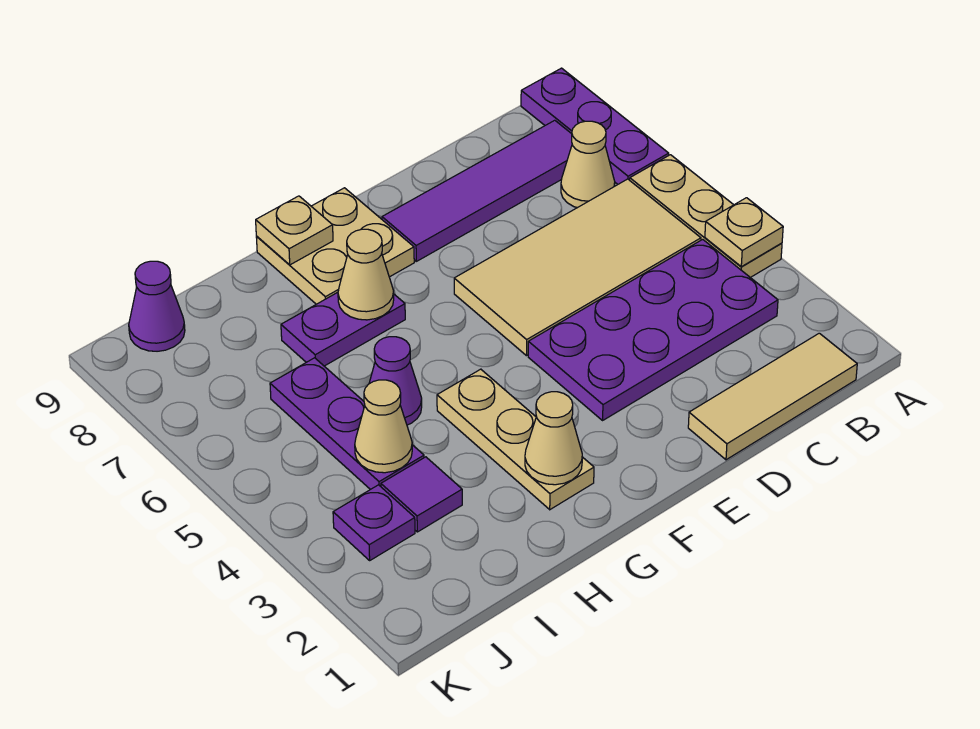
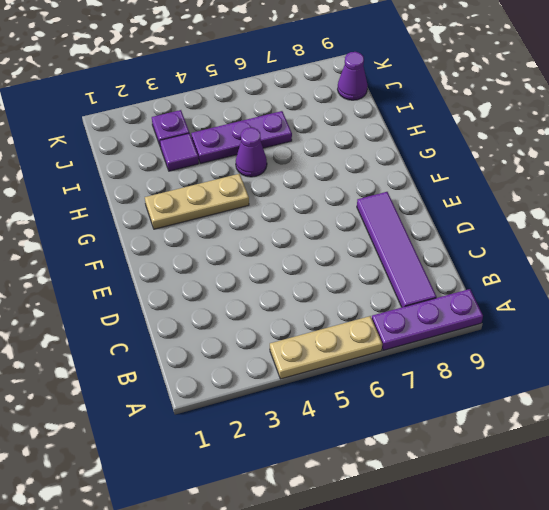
none -> tan tile B1:D1 level 1
none -> purple plate B3:E4 level 1
none -> tan tile B5:E6 level 1

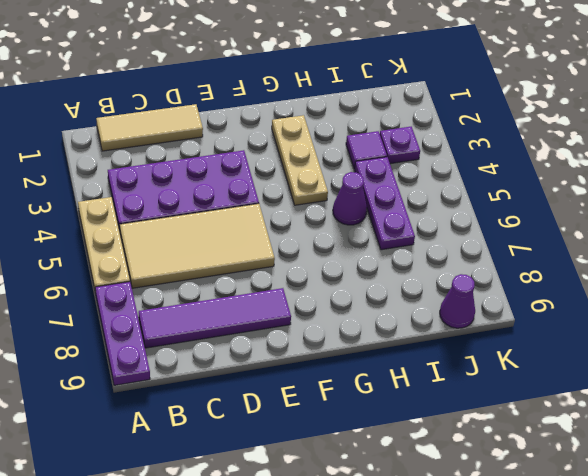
none -> tan cone B7 level 1
none -> tan plate F8:G9 level 1
none -> purple plate G7:H7 level 1

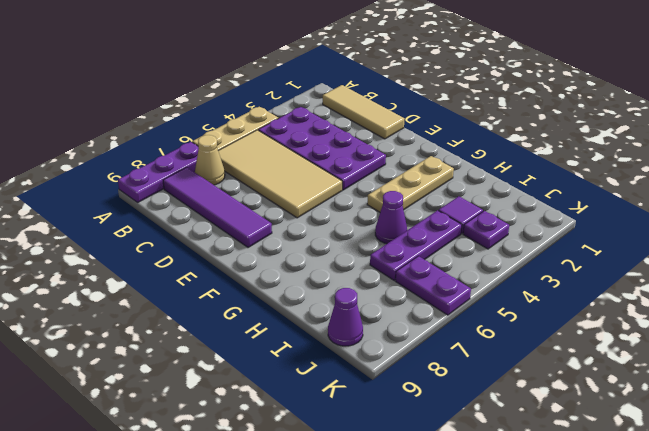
purple plate J6:K6 level 1 -> purple plate G7:H7 level 1
none -> tan plate F8:G9 level 1
none -> tan plate A4 level 2
none -> tan cone G2 level 2

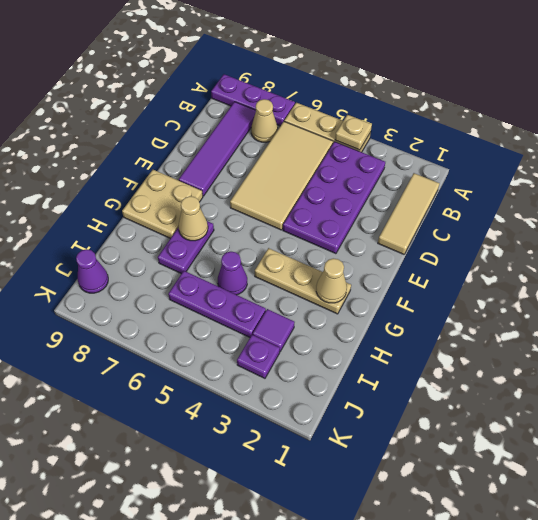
none -> tan plate G9 level 2
none -> tan cone I4 level 2

